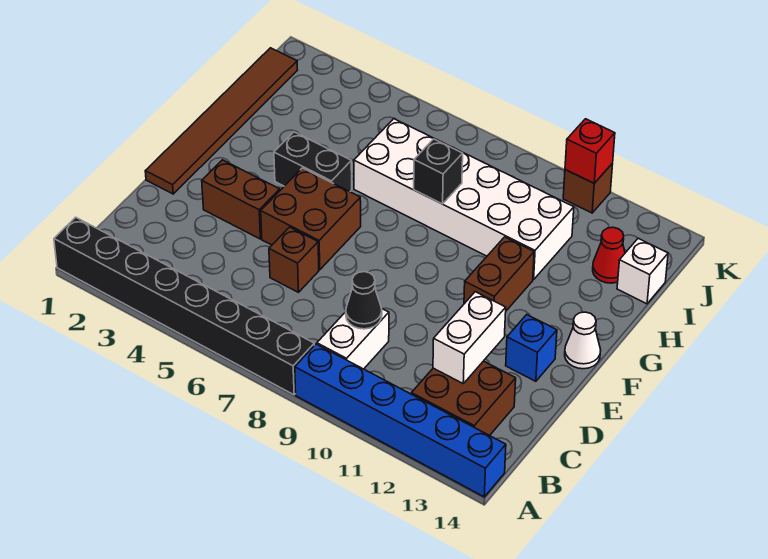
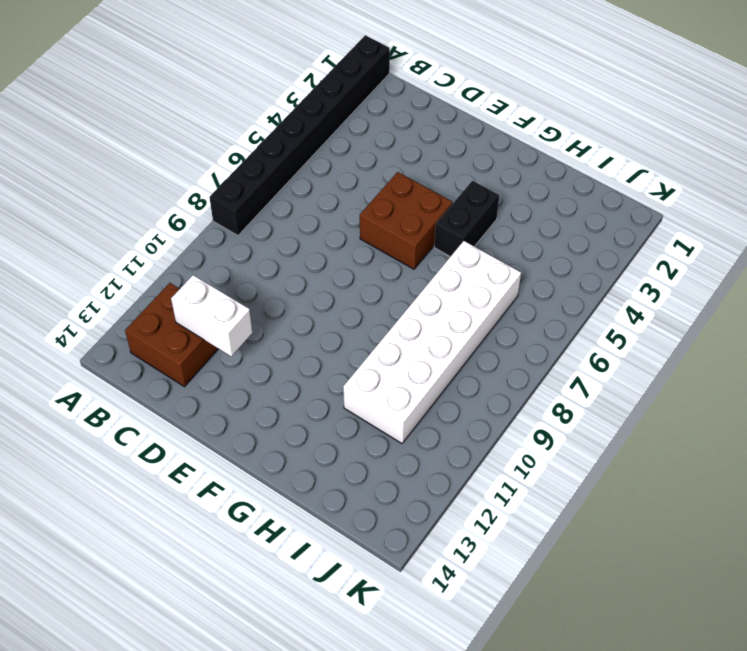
none -> blue brick A9:A14 level 1
none -> white brick B9:C9 level 1
none -> brown brick D6 level 1

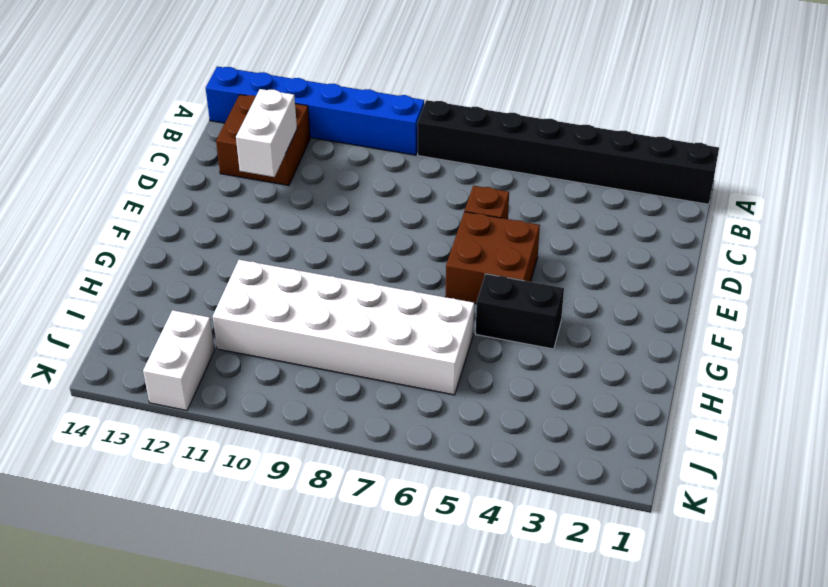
white brick J12:K12 level 1 -> white brick B9:C9 level 1
none -> brown tile E1:J1 level 1
none -> brown brick E3:E4 level 1
none -> blue brick E13 level 1

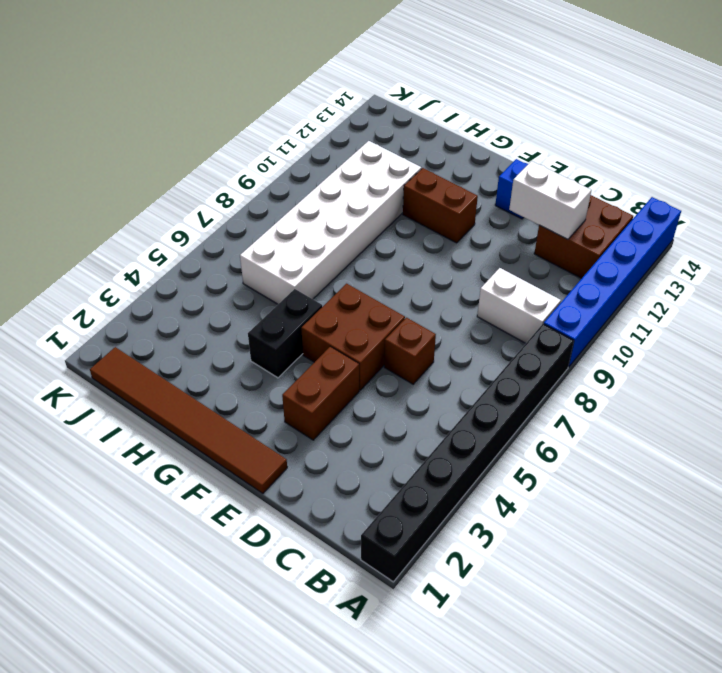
none -> white cone F14 level 1
none -> red cone I13 level 1
none -> white brick I14 level 1

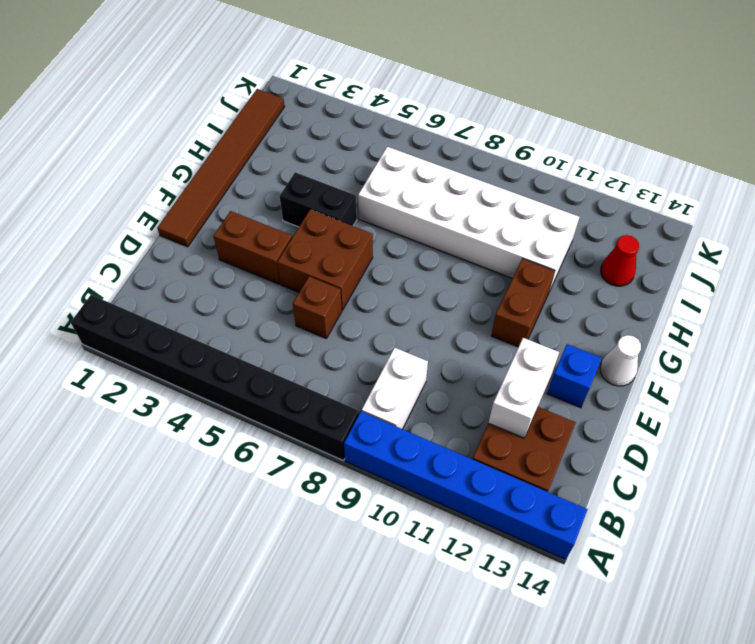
none -> white brick I14 level 1
none -> brown brick K11 level 1
none -> black cone C9 level 2

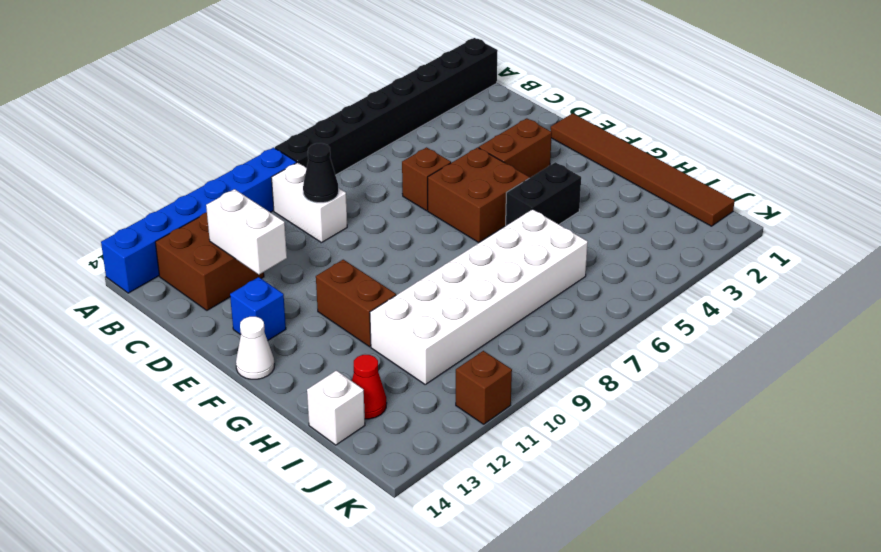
none -> black brick H8 level 2
none -> red brick K11 level 2

